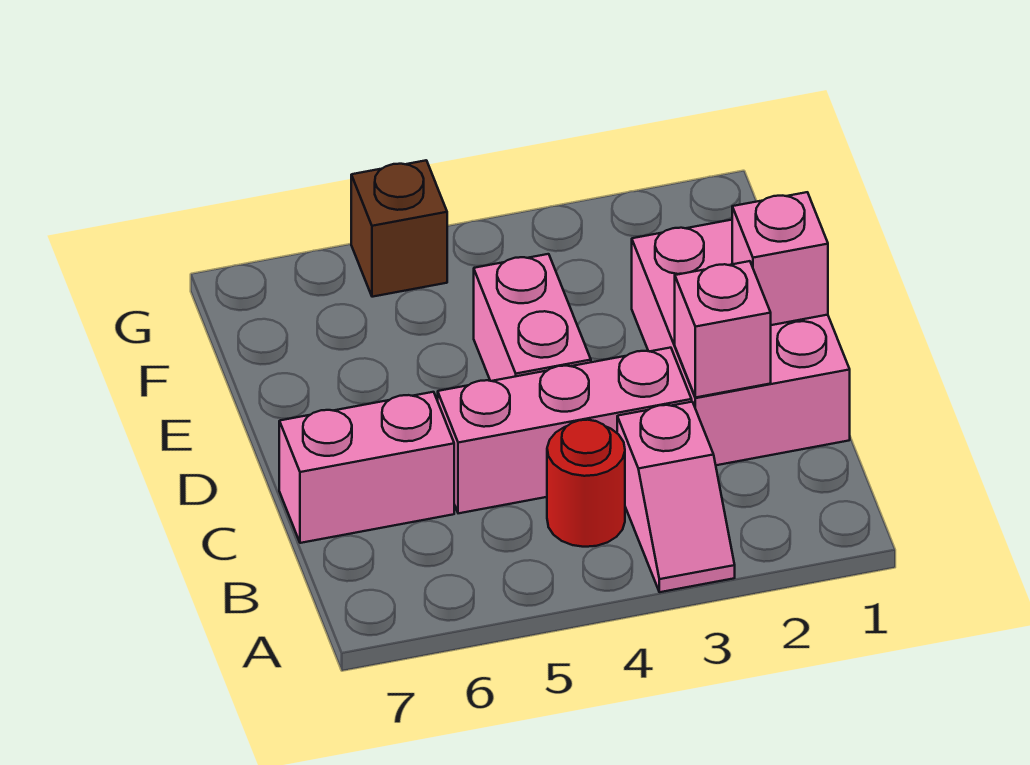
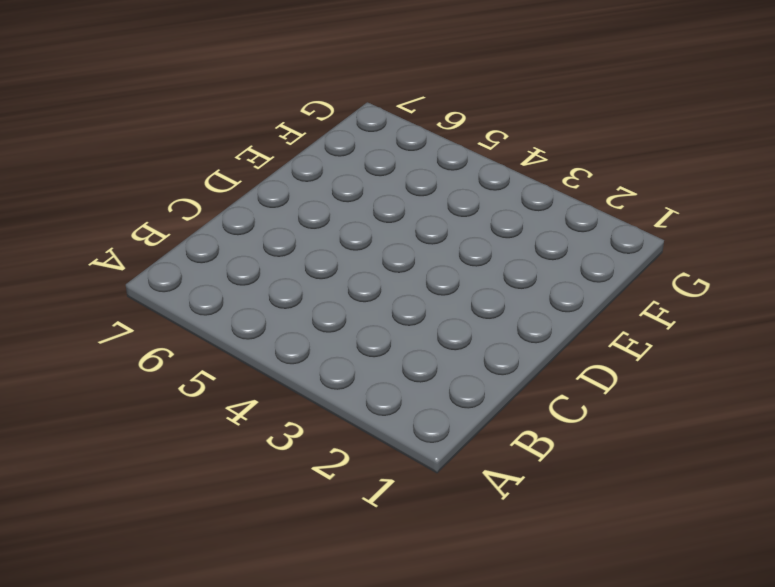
none -> pink slope A3:B3 level 1 top B
none -> red round brick B4 level 1

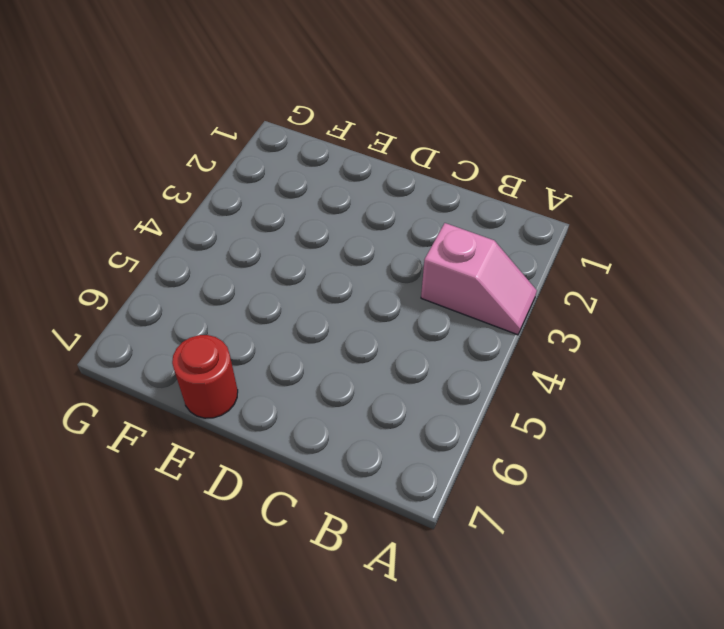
red round brick E7 level 1 -> red round brick B4 level 1
none -> pink brick C1:E2 level 1
none -> pink brick C3:C5 level 1

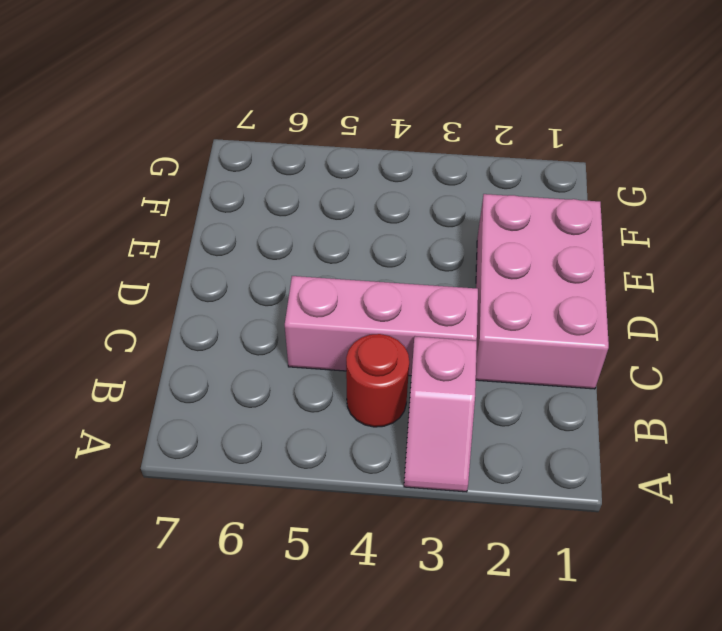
none -> pink brick C6:C7 level 1
none -> pink brick D4:E4 level 1

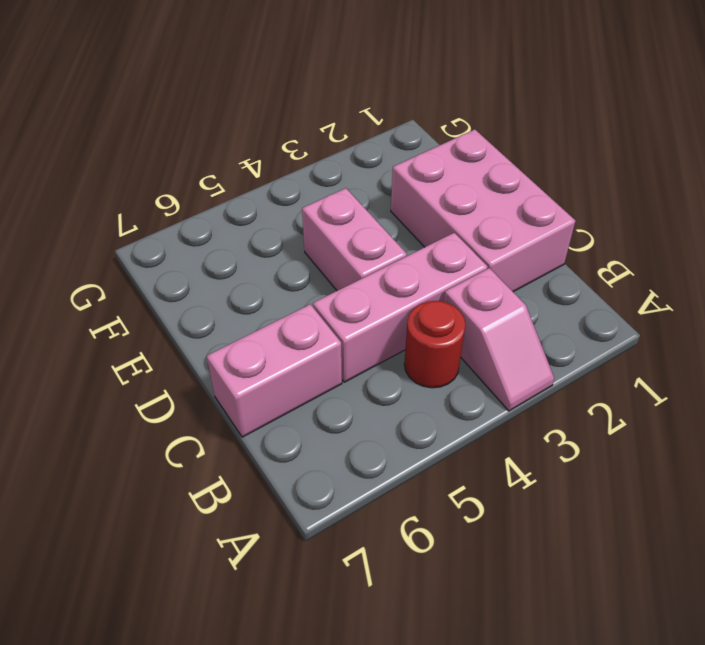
none -> brown brick G5 level 1
none -> pink brick C2 level 2

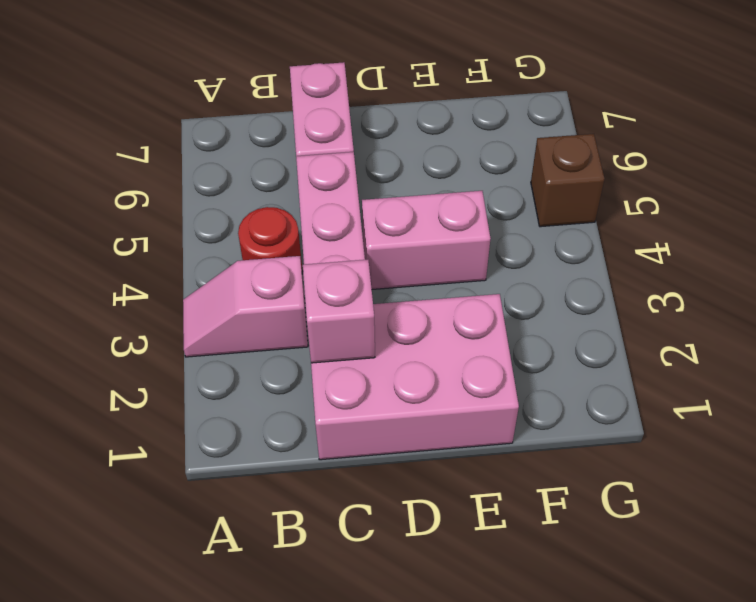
none -> pink brick D1 level 2

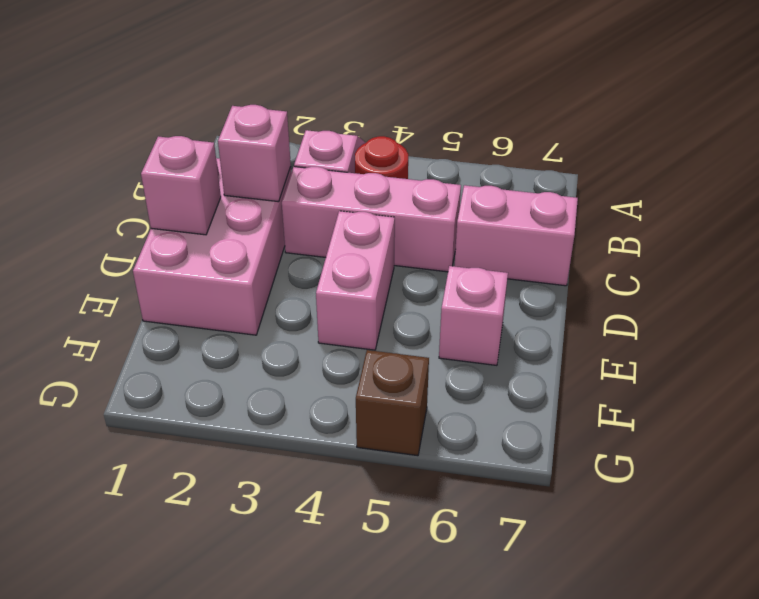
pink brick E6 level 1 -> none

